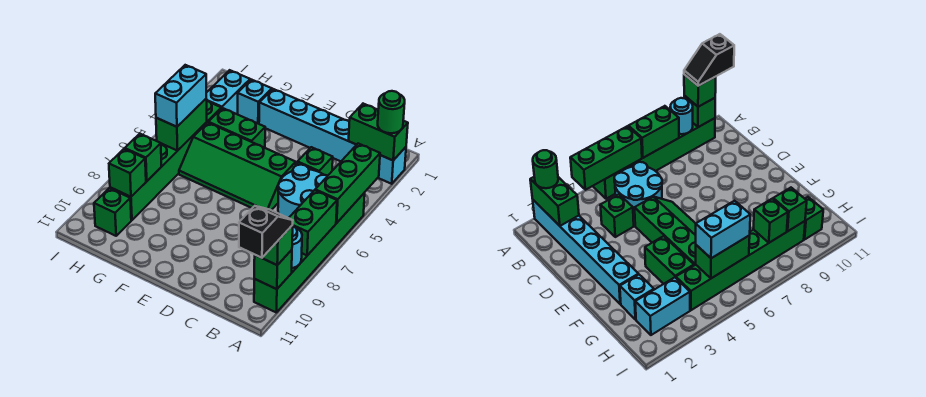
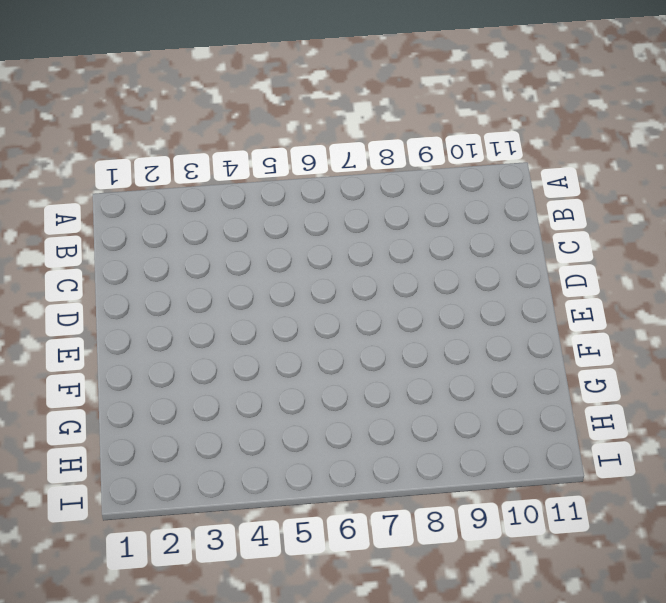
none -> cyan brick A2:F2 level 1
none -> green brick A5:A10 level 1
none -> cyan round brick B5:C6 level 1

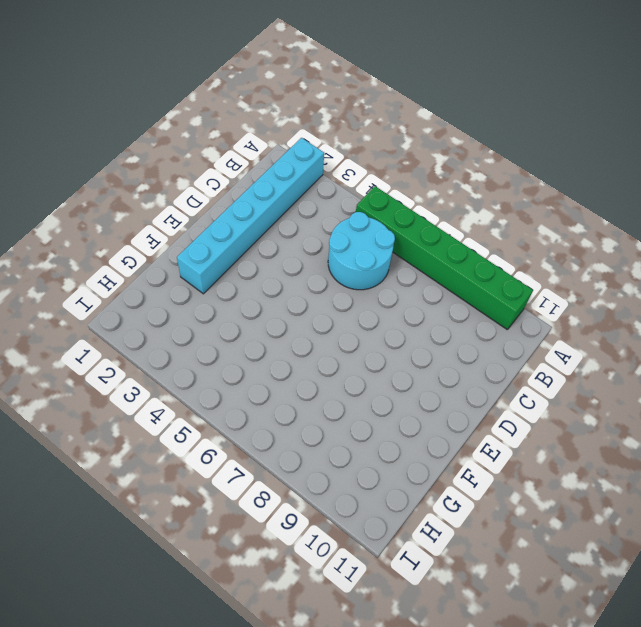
none -> green brick C4 level 1
none -> green slope D5:G6 level 1 top 5
none -> green brick F4:G4 level 1

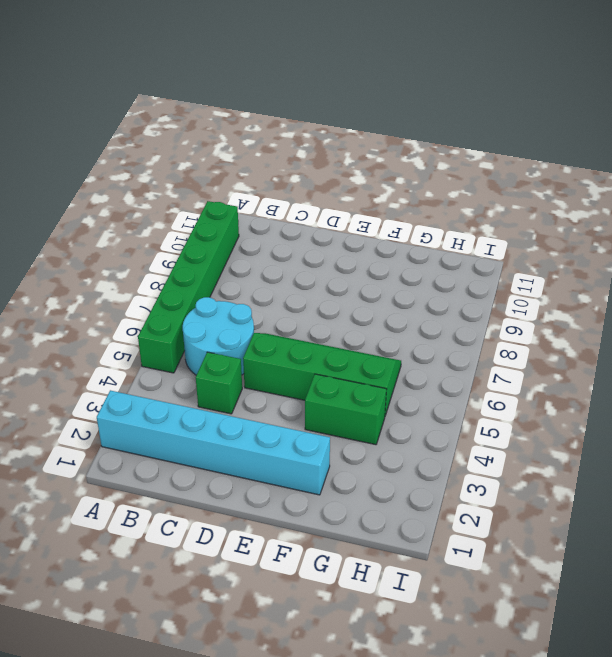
none -> cyan brick G2 level 1
none -> cyan brick H2:H3 level 1
none -> green brick H4:H9 level 1

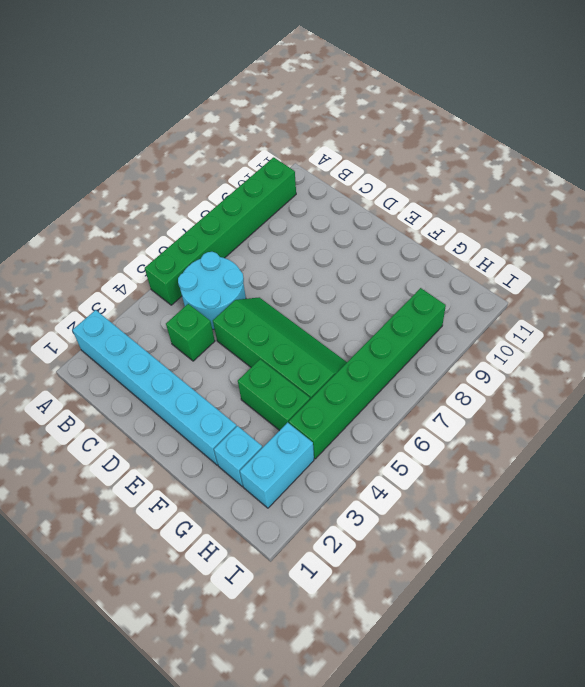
none -> green brick H10 level 1
none -> green brick A2:B2 level 2
none -> green brick A4:A6 level 2

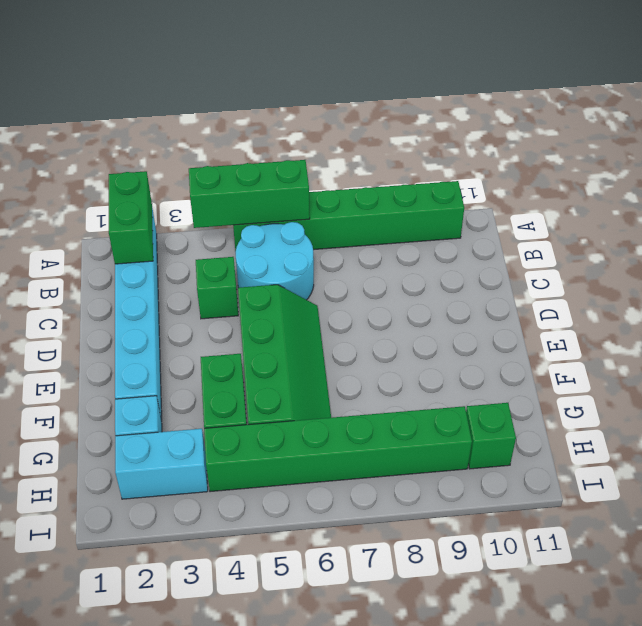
none -> green brick A7:A8 level 2
none -> cyan round brick A9 level 2
none -> green brick A10 level 2

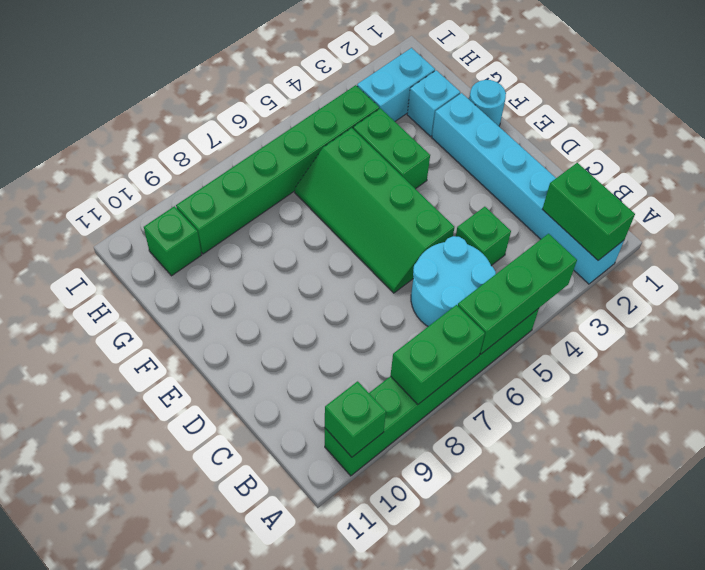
cyan round brick F1 level 1 -> cyan round brick A9 level 2
none -> green brick H5:H6 level 2
none -> green brick H8 level 2
none -> green brick H9 level 2

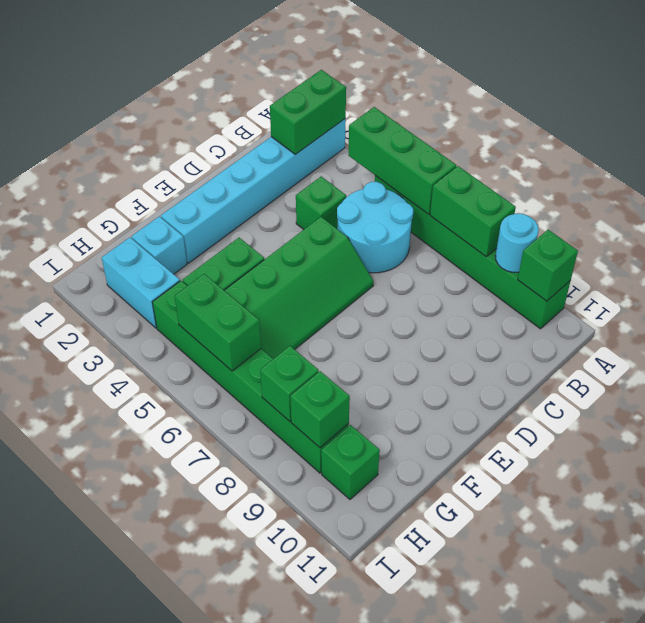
none -> green round brick A2 level 3
none -> green brick A10 level 3
none -> cyan brick H5:H6 level 3

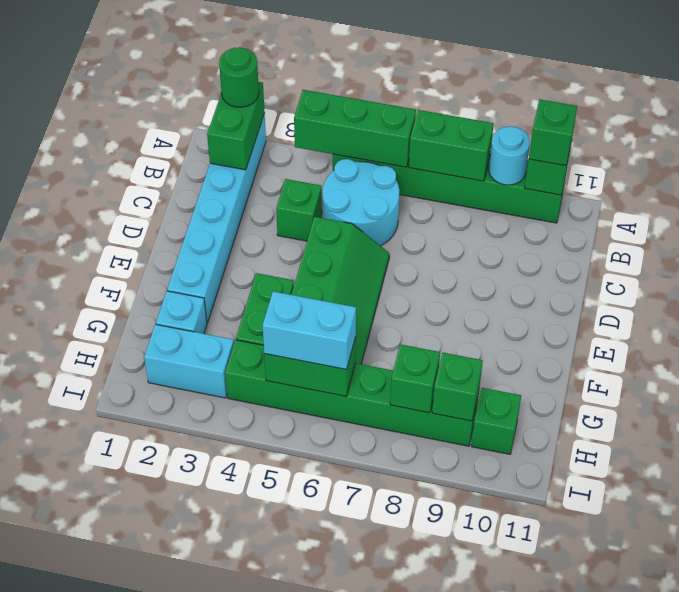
none -> black slope A10:A11 level 4 top 11

